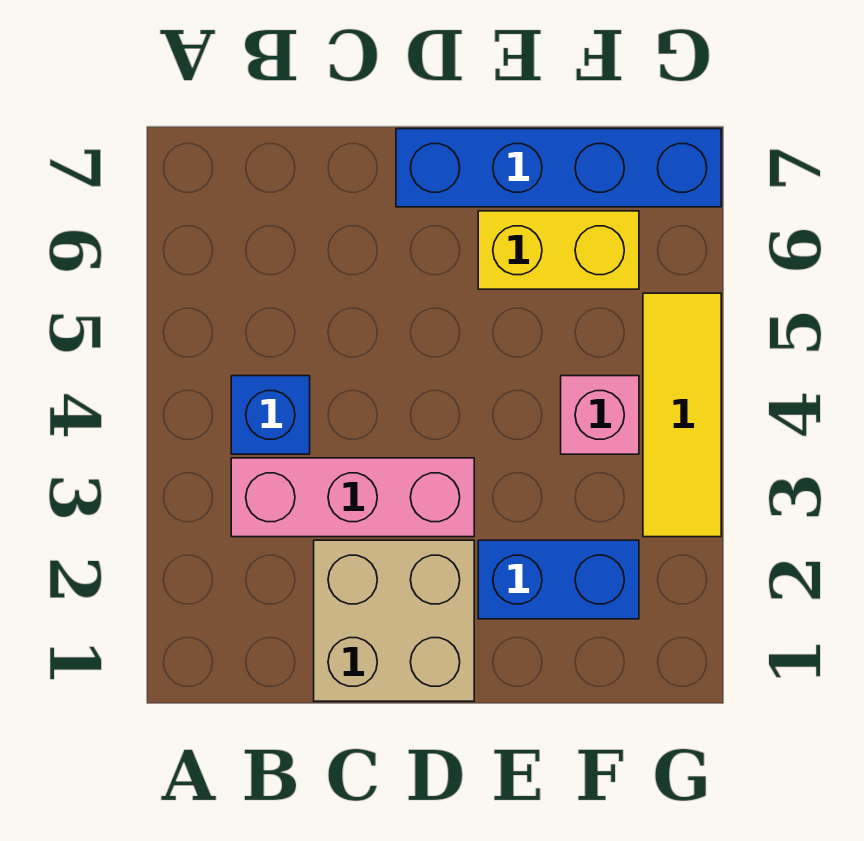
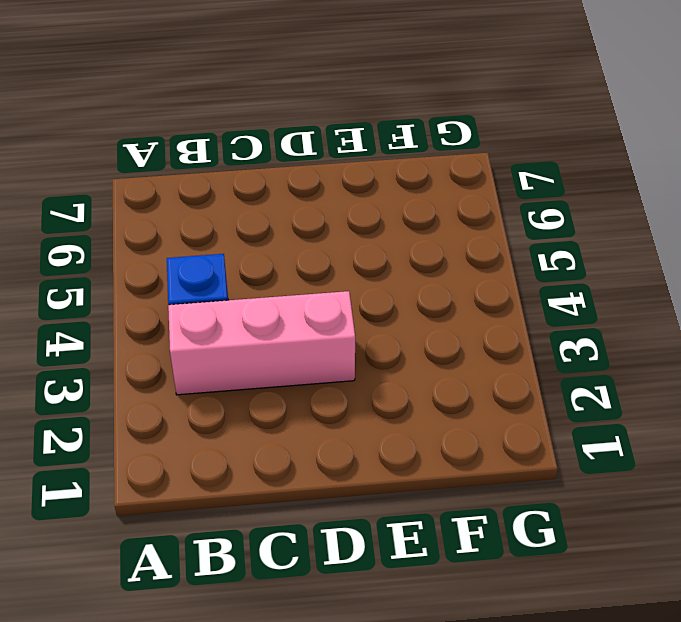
none -> tan brick C1:D2 level 1
none -> blue brick D7:G7 level 1

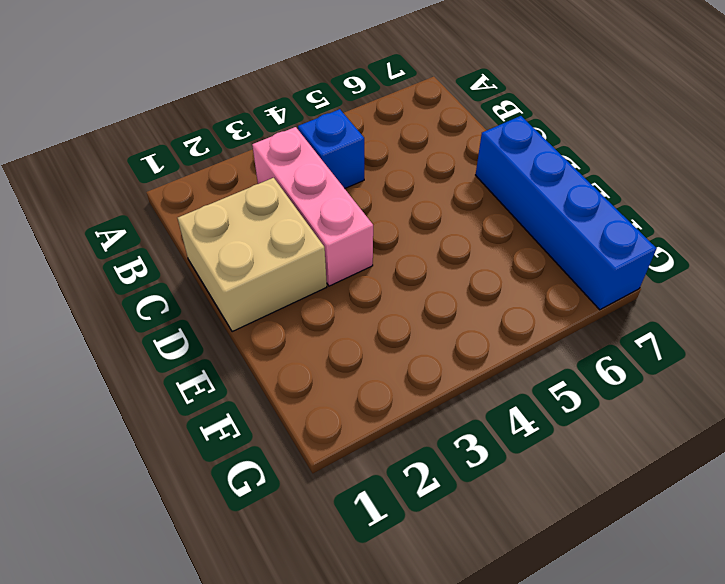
none -> blue brick E2:F2 level 1
none -> yellow brick E6:F6 level 1

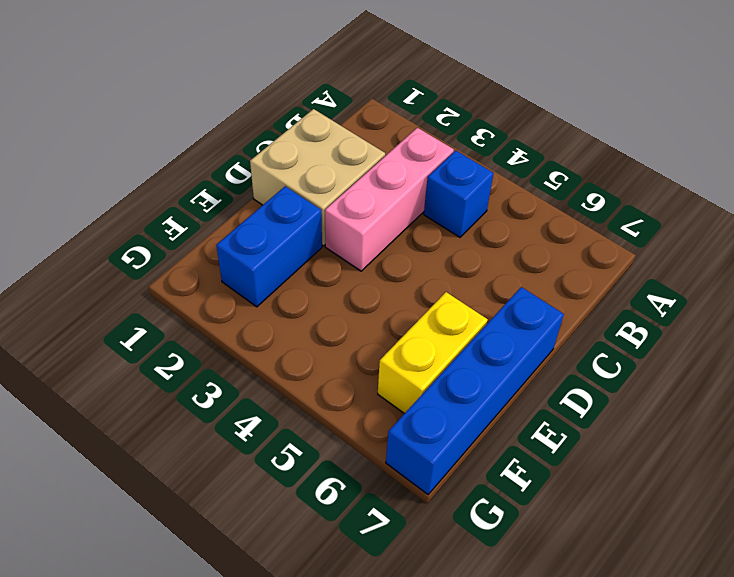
none -> pink brick F4 level 1
none -> yellow tile G3:G5 level 1

